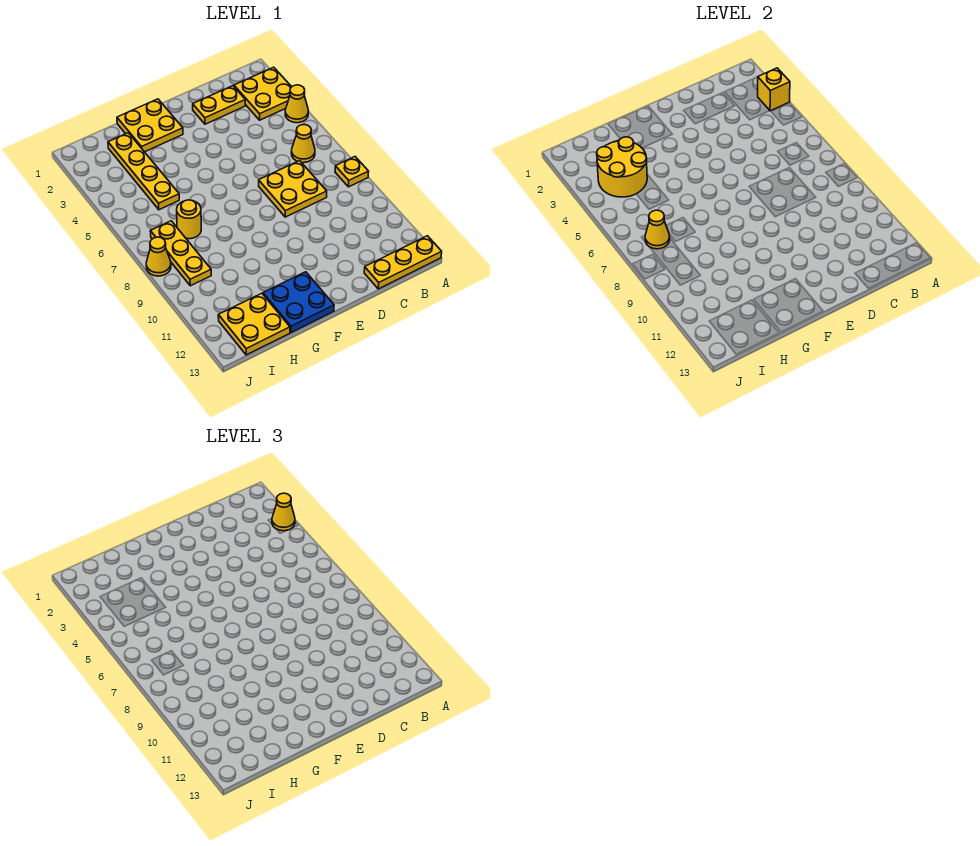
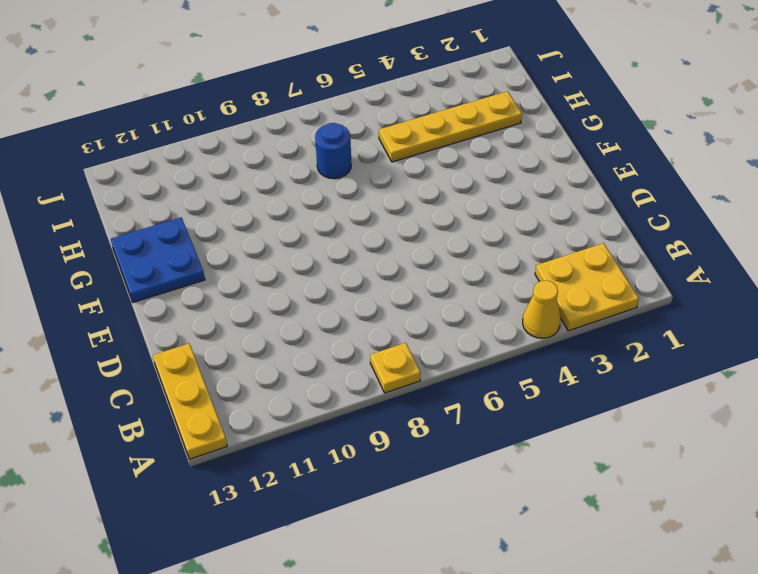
blue round brick H7 level 1 -> yellow round brick H7 level 1
none -> yellow cone B6 level 1
none -> yellow plate C2:D2 level 1
none -> yellow plate C7:D8 level 1

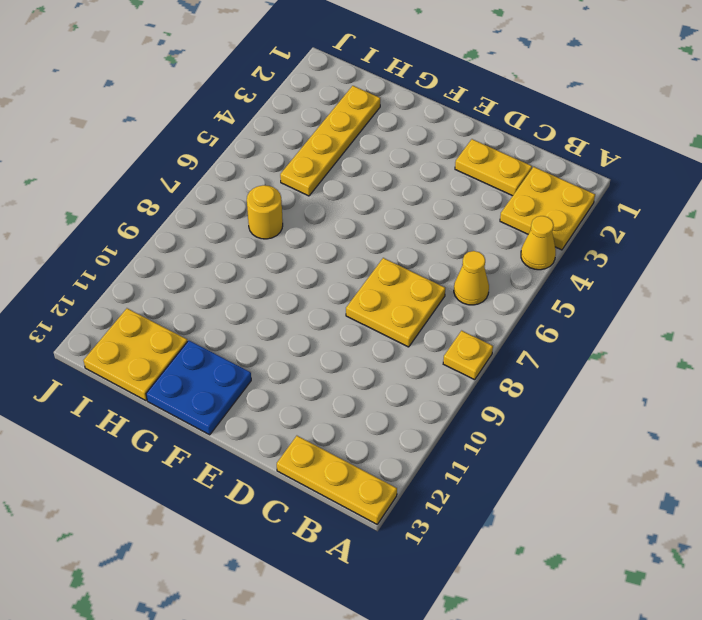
none -> yellow plate F1:G2 level 1
none -> yellow plate I7:I9 level 1
none -> yellow cone J8 level 1

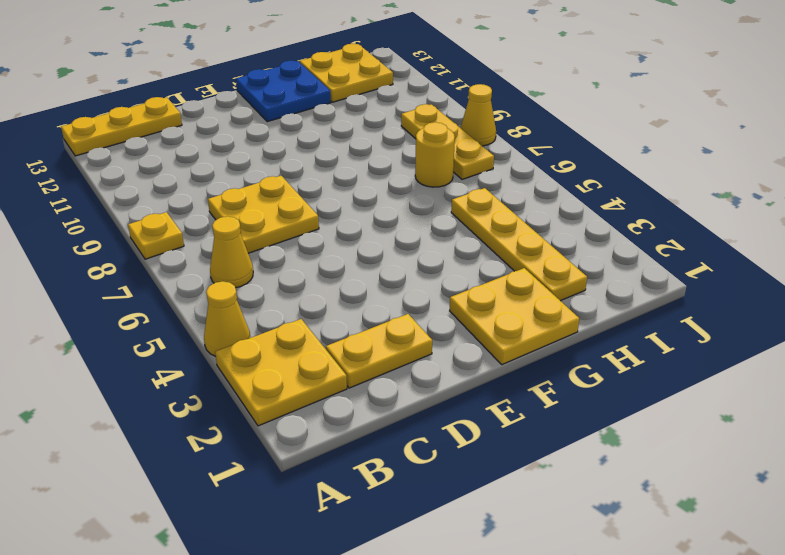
none -> yellow brick A3 level 2
none -> yellow round brick H3:I4 level 2
none -> yellow cone I7 level 2

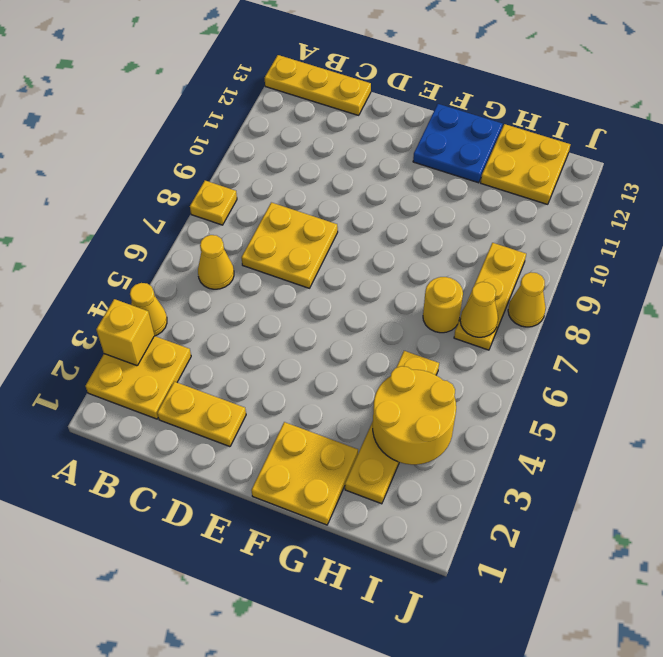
none -> yellow cone A3 level 3

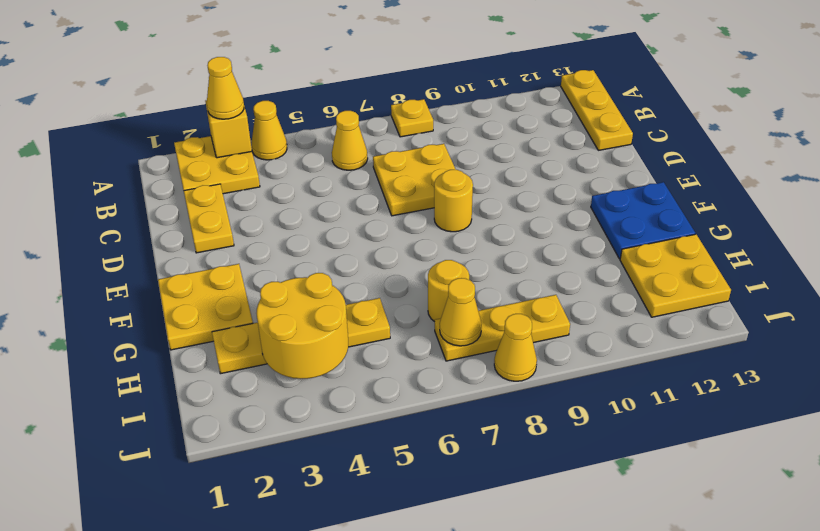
yellow round brick E8 level 1 -> none

